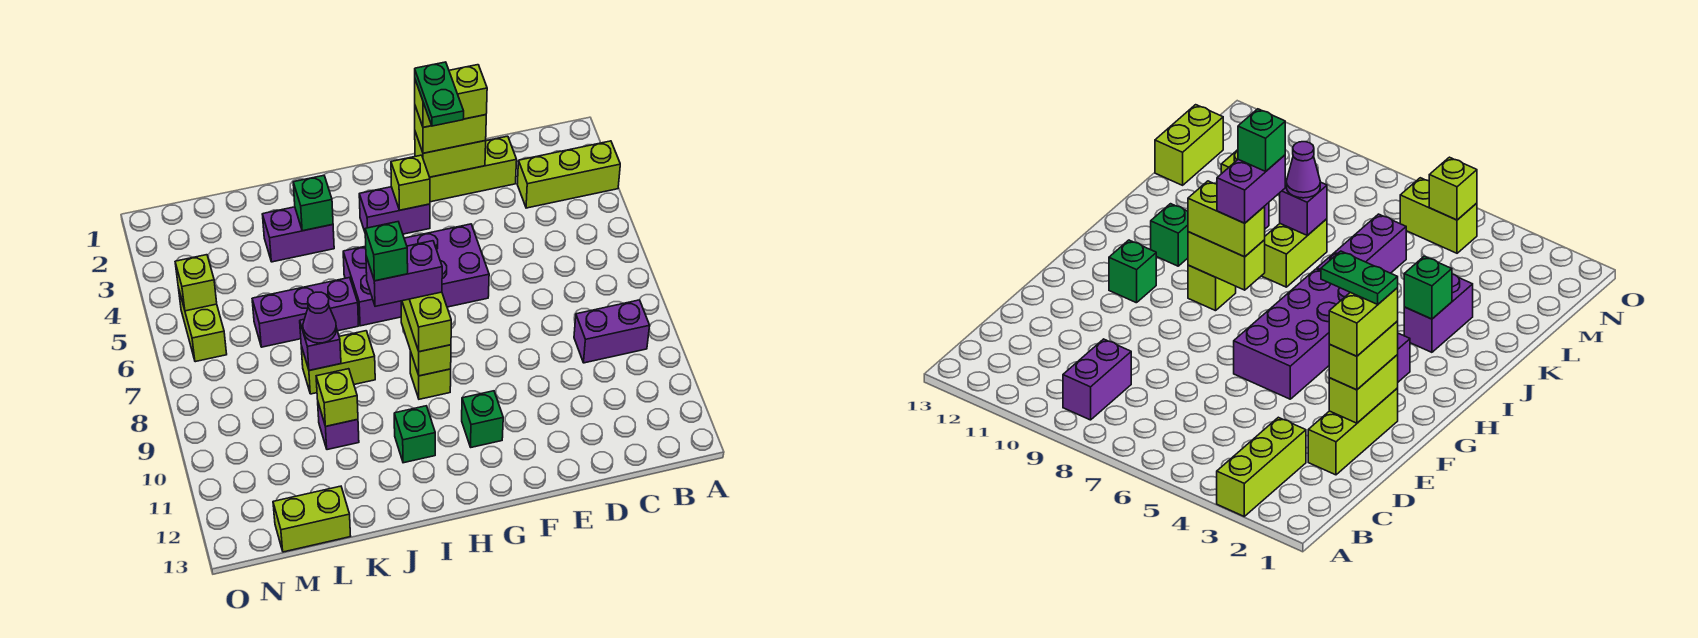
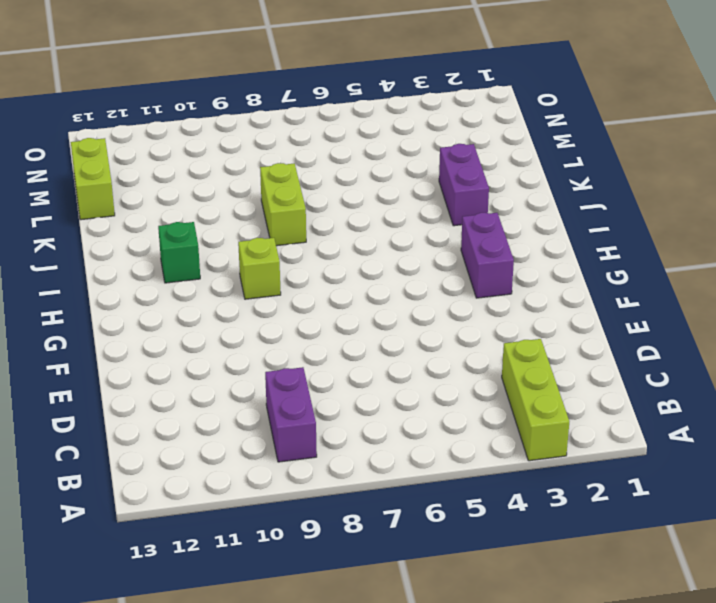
none -> lime brick D2:F2 level 1
none -> purple brick F5:I6 level 1
none -> green brick G11 level 1

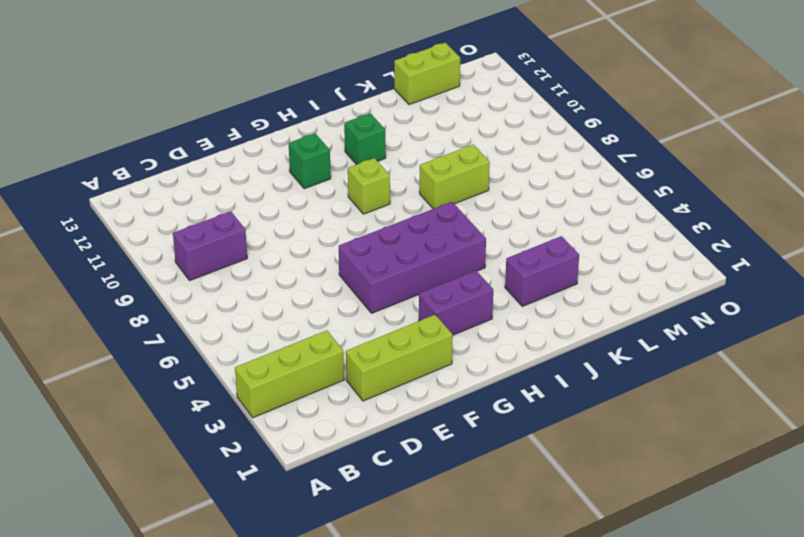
none -> purple brick J6:L6 level 1
none -> purple brick K10 level 1
none -> lime brick N5:N6 level 1

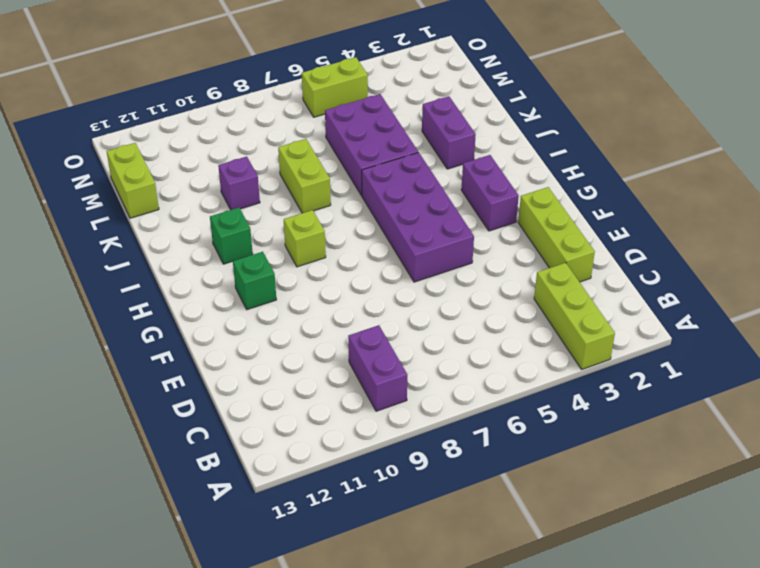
purple brick J5:L6 level 1 -> purple brick J6:L6 level 1
none -> lime brick E2:F2 level 2
none -> lime brick G3 level 2
none -> lime brick H8:H9 level 2

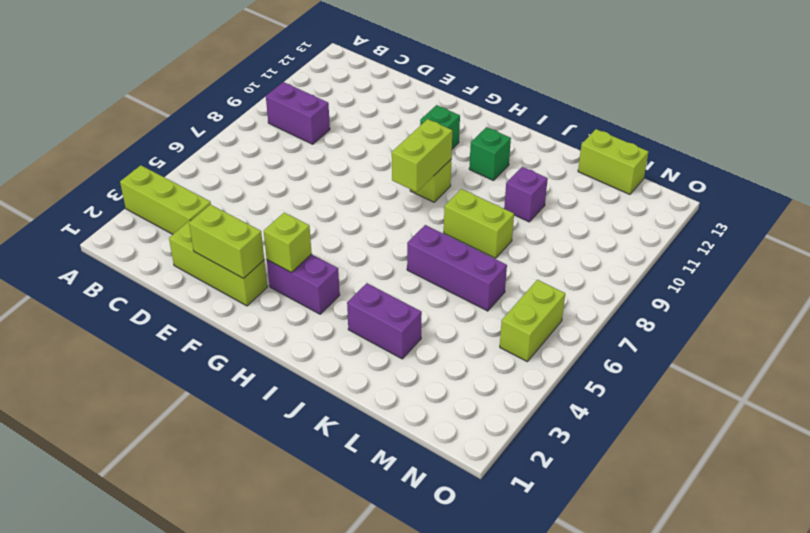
none -> purple brick F5:I6 level 1
none -> green brick J3 level 2
none -> purple brick K8 level 2

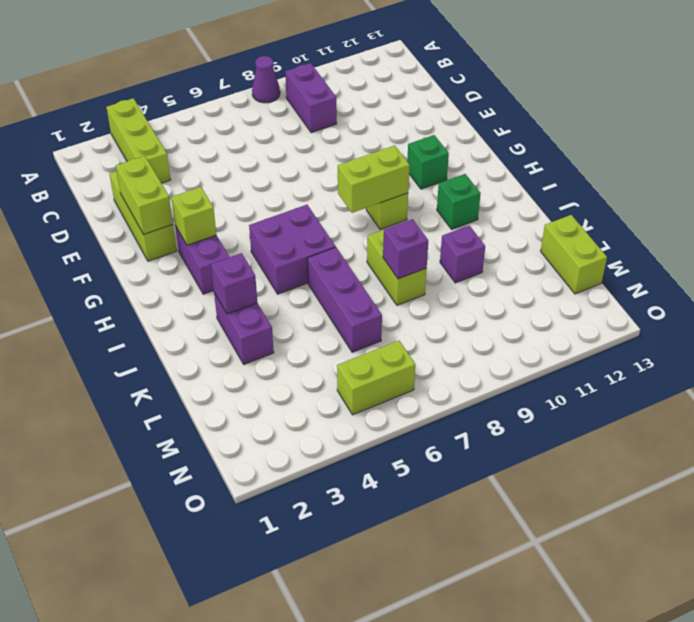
purple cone A8 level 1 -> purple cone K8 level 3
purple brick H5:I6 level 1 -> purple brick F5:I6 level 1
purple brick J3 level 2 -> green brick J3 level 2
none -> lime brick K10 level 2
none -> lime brick N5 level 2
none -> lime brick E2:F2 level 3

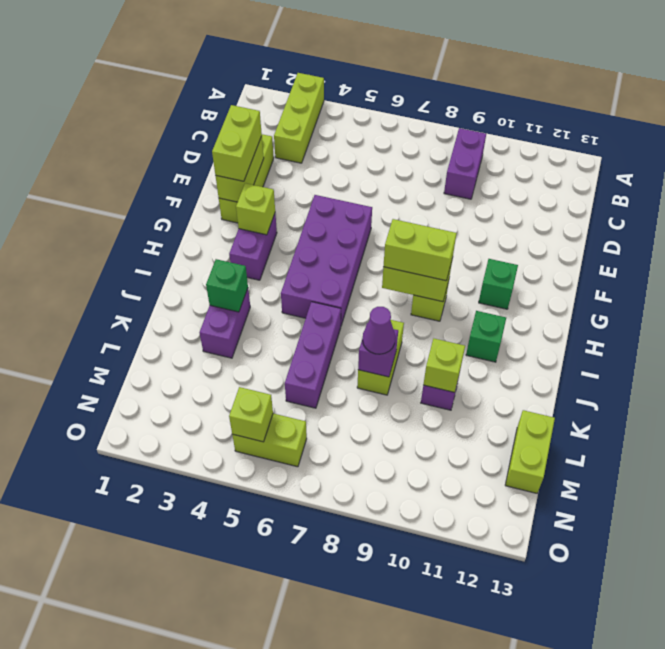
none -> lime brick E2:F2 level 4
none -> purple brick H8:I8 level 4
none -> green plate F2:F3 level 5

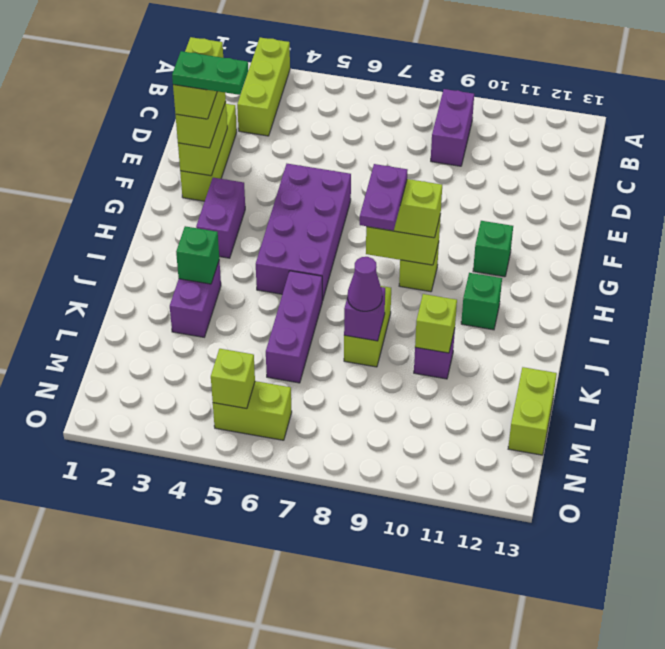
purple plate H8:I8 level 4 -> purple brick H8:I8 level 4
none -> lime brick G3 level 2
none -> green brick I8 level 5

